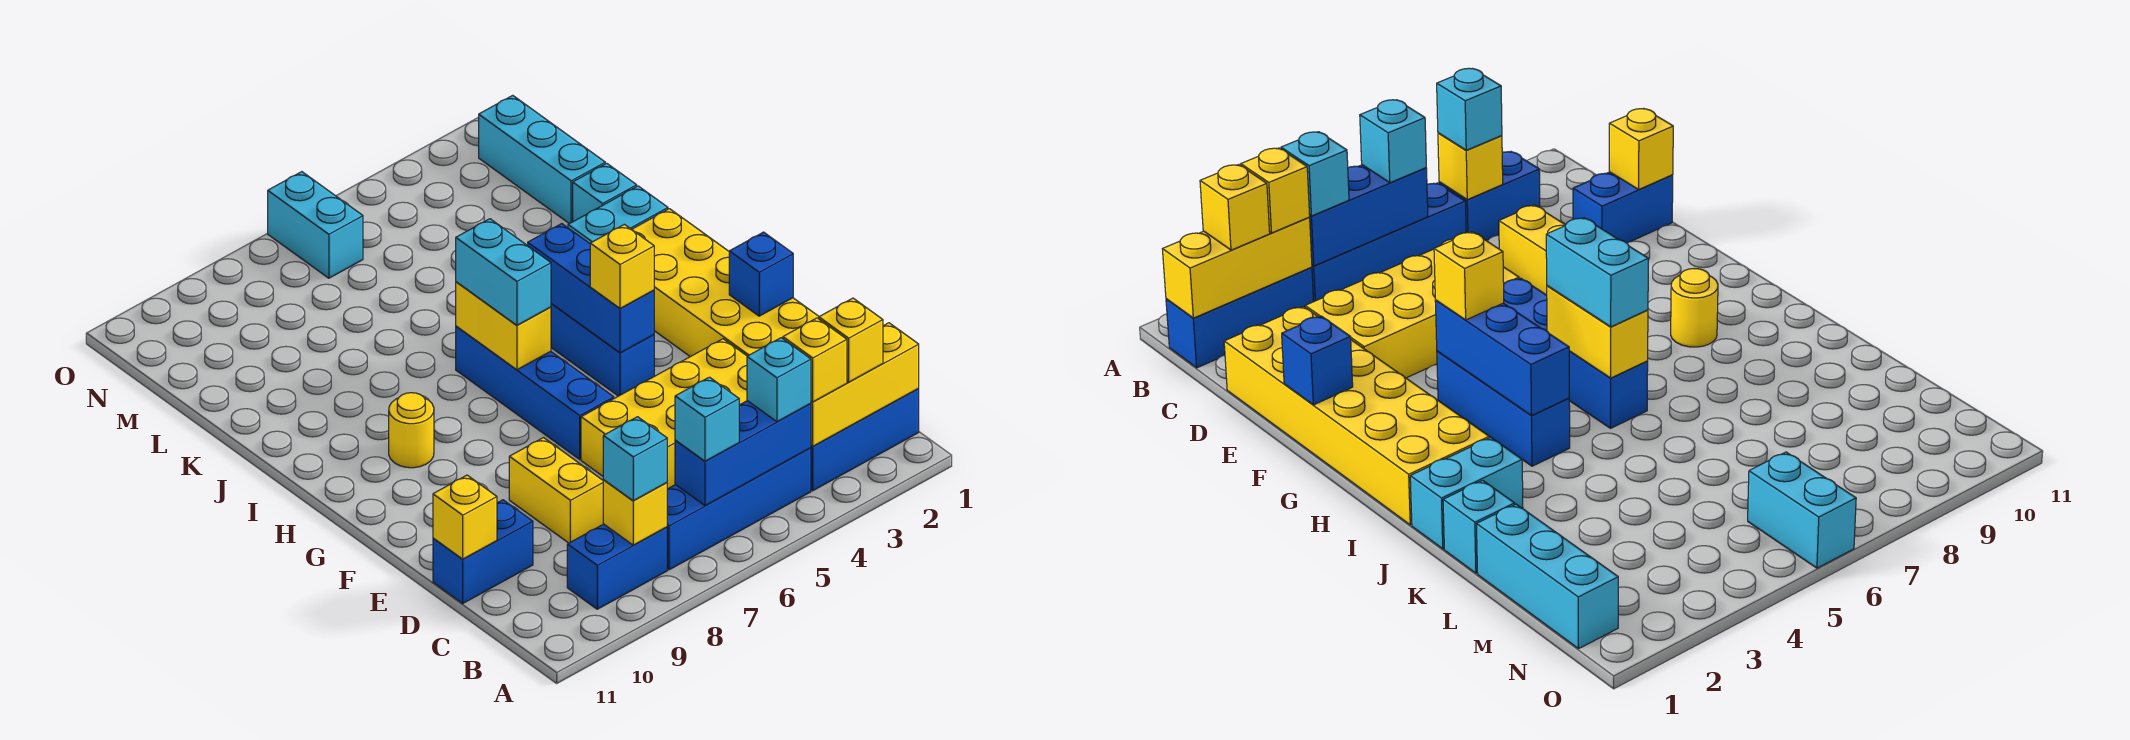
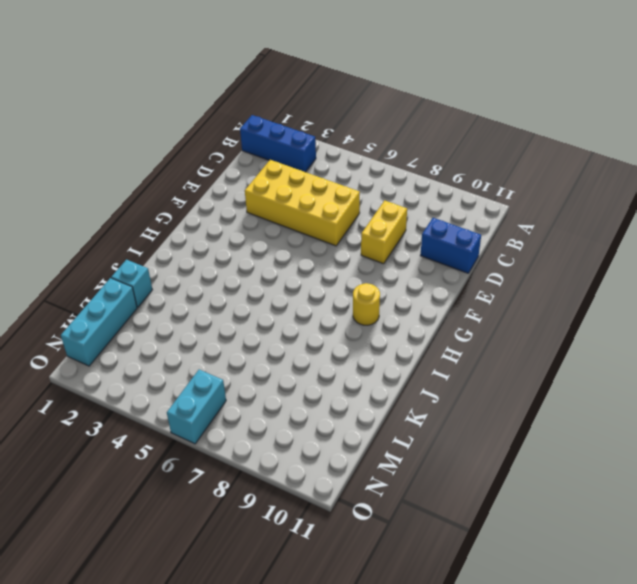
none -> blue brick B4:B7 level 1
none -> blue brick B8:B9 level 1
none -> yellow brick D1:I2 level 1

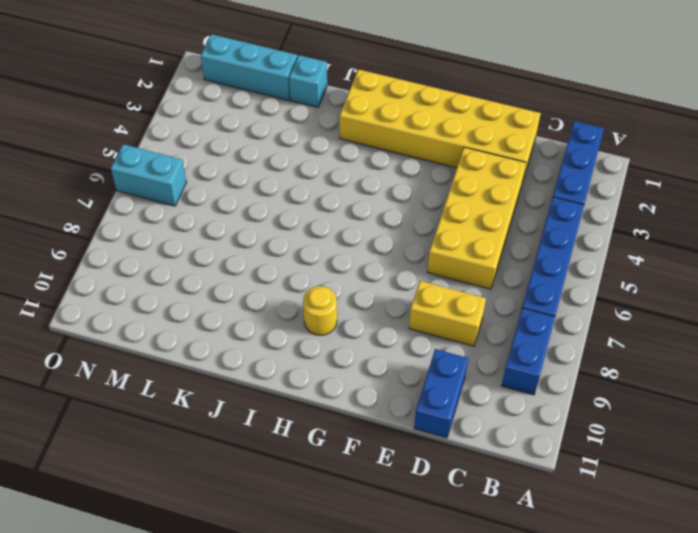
none -> blue brick F6:I6 level 1
none -> blue brick G4:I4 level 1
none -> cyan brick J1:J2 level 1

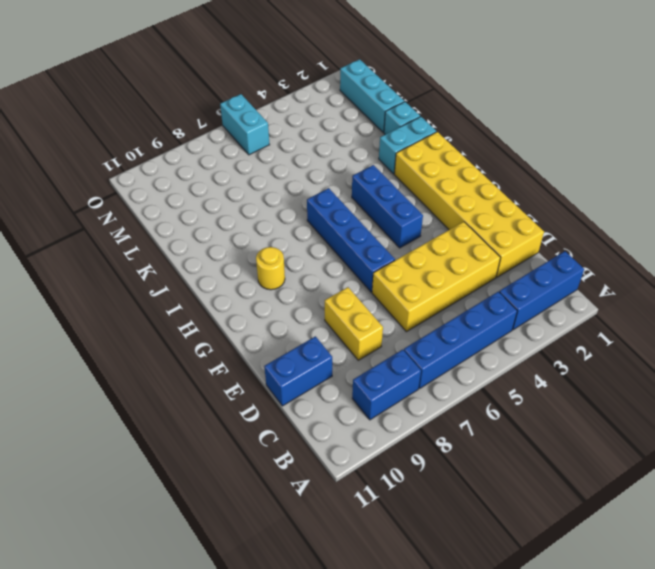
none -> yellow brick B1:B3 level 2
none -> blue brick B4:B6 level 2
none -> yellow brick B8 level 2

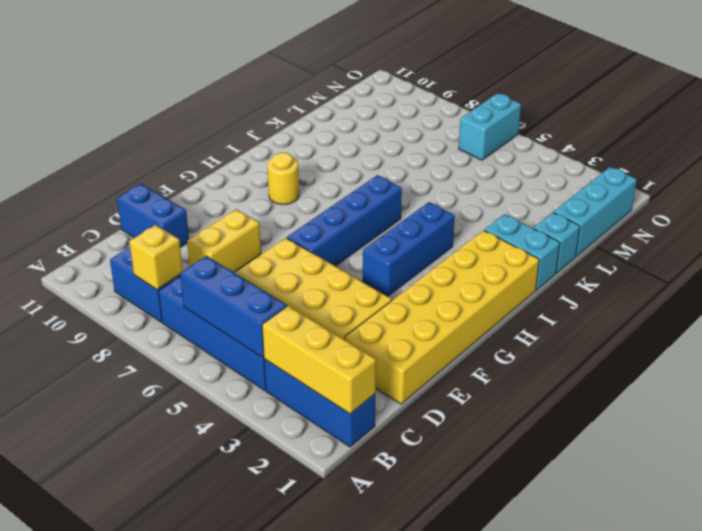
none -> yellow brick D11 level 2
none -> blue brick F1 level 2
none -> blue brick G4:I4 level 2

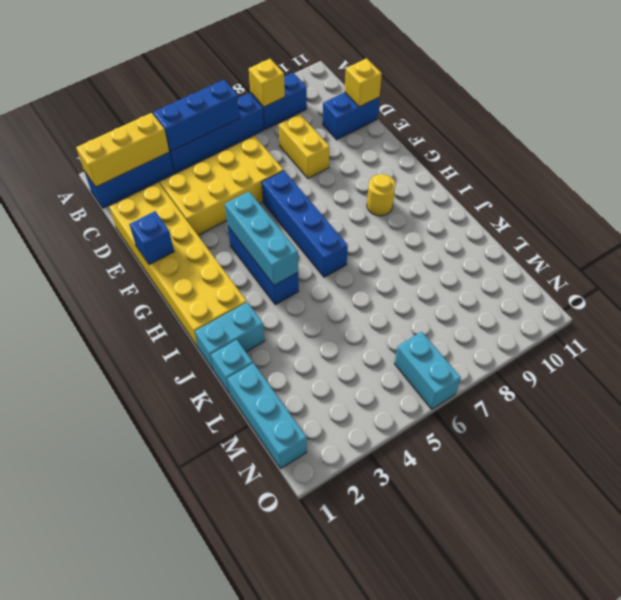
cyan brick G4:I4 level 2 -> blue brick G4:I4 level 2
none -> yellow brick H6:I6 level 2
none -> yellow brick B2 level 3
none -> yellow brick B3 level 3

